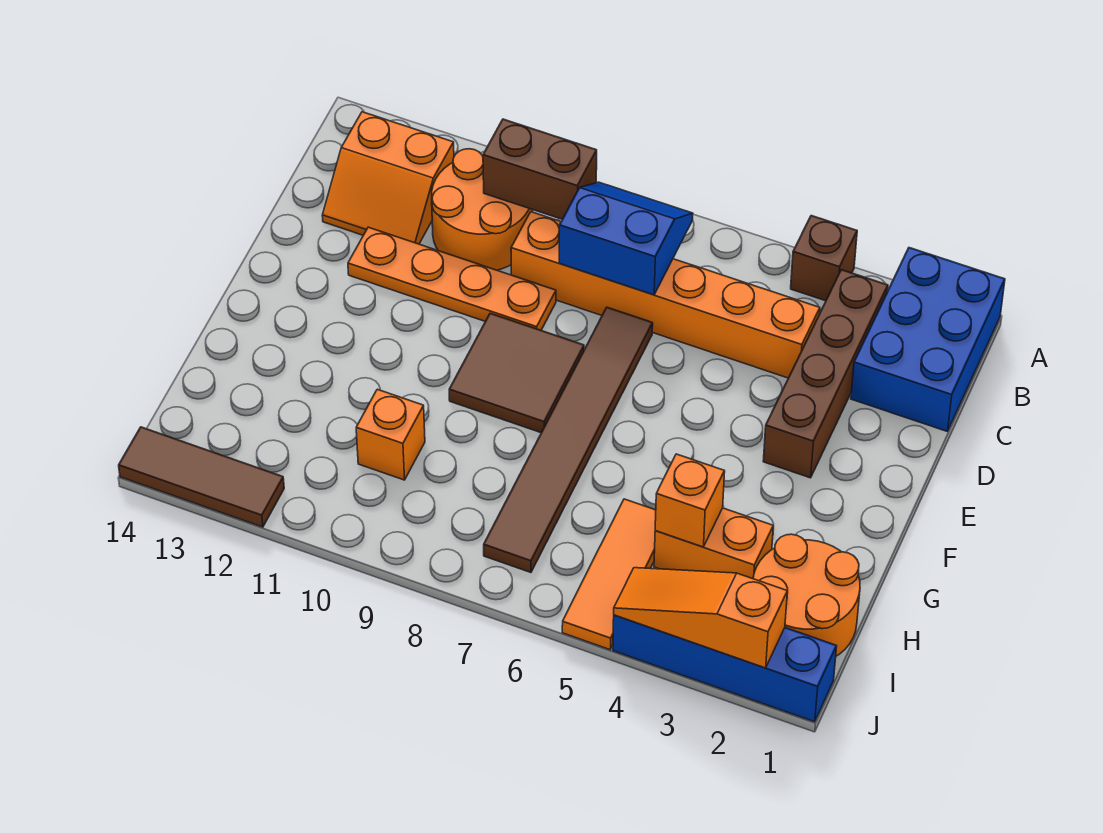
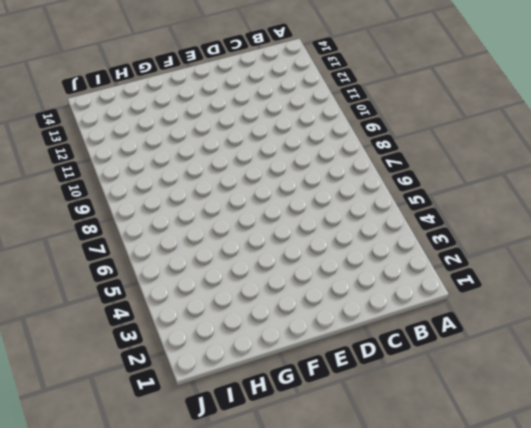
none -> blue brick A1:C2 level 1
none -> brown brick A4 level 1
none -> brown brick B3:E3 level 1

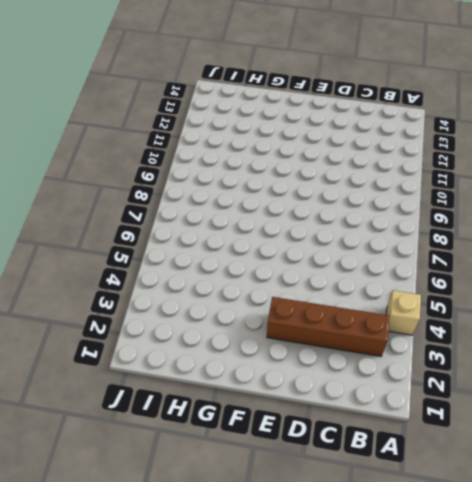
tan brick A4 level 1 -> brown brick A4 level 1
none -> blue brick A1:C2 level 1
none -> orange round brick B10:C11 level 1
none -> orange slope B12:C13 level 1 top B

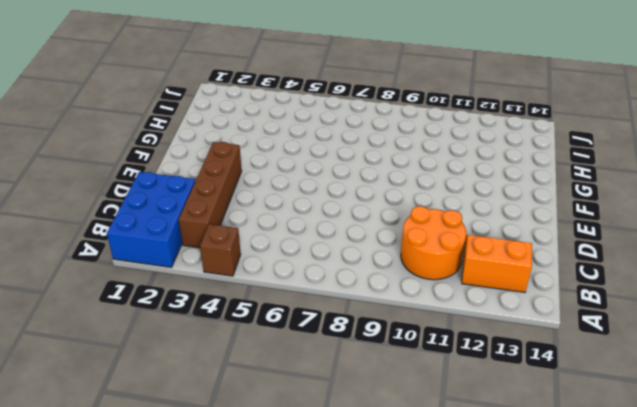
none -> orange brick C4:C9 level 1
none -> brown tile D7:I7 level 1
none -> orange plate D9:D12 level 1

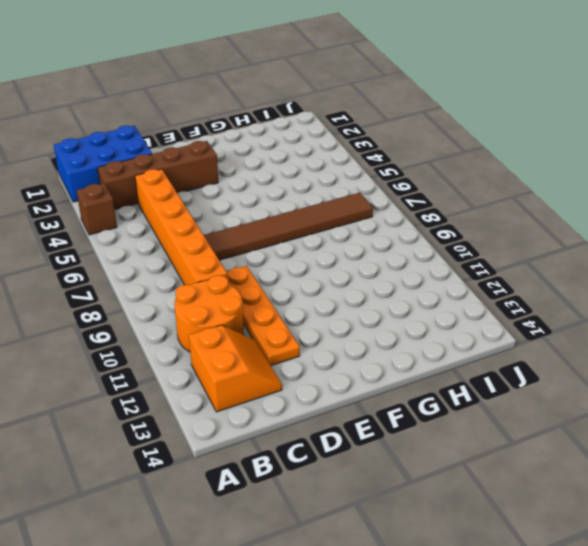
none -> brown tile E8:F9 level 1
none -> orange round brick H1:I2 level 1
none -> orange brick H3:H4 level 1

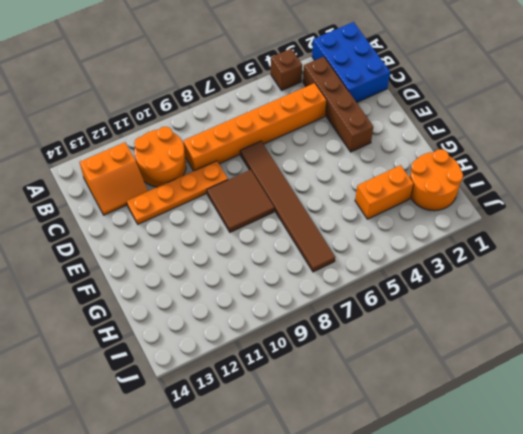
none -> orange tile H5:J5 level 1
none -> orange brick H10 level 1
none -> blue brick J1:J4 level 1

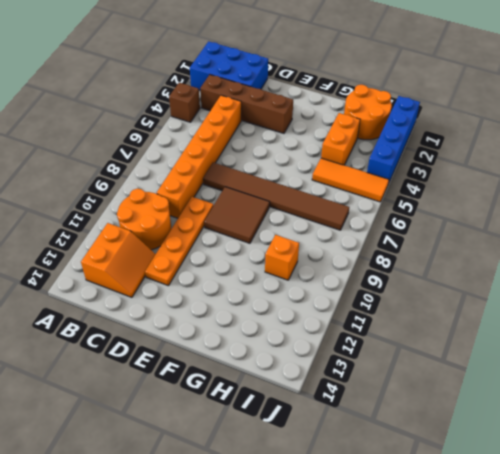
none -> brown tile J12:J14 level 1
none -> blue slope B7:C8 level 2 top C
none -> brown brick B9:B10 level 2

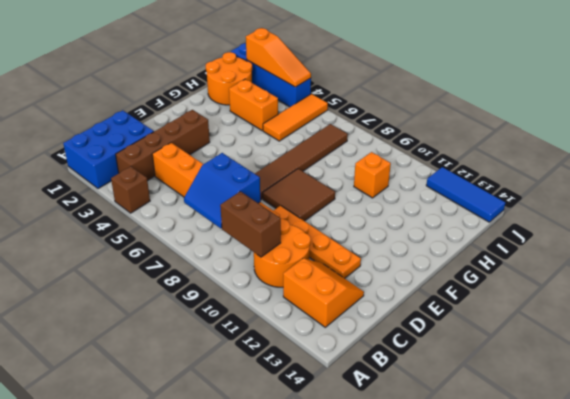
blue tile J12:J14 level 1 -> brown tile J12:J14 level 1
none -> orange brick H4 level 2

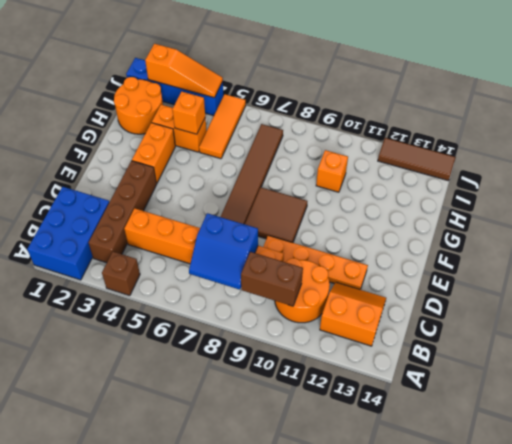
orange brick F3:G3 level 1 -> none

